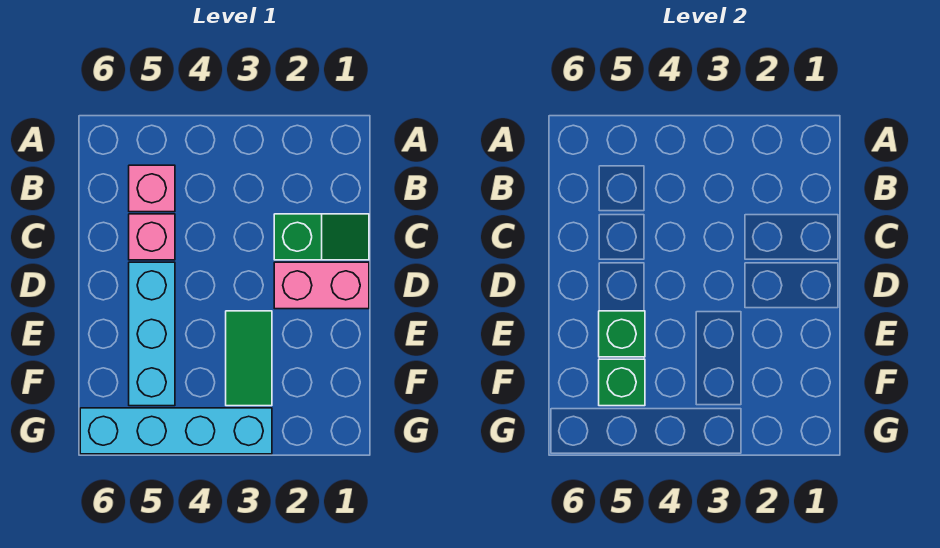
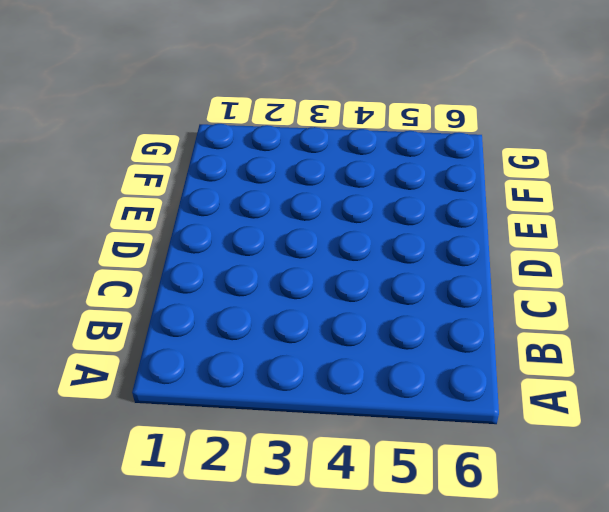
none -> pink brick B5 level 1
none -> green slope C1:C2 level 1 top 2

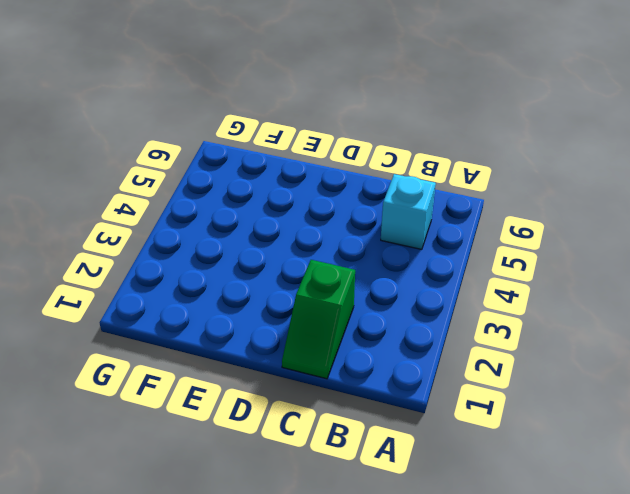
cyan brick B5 level 1 -> pink brick B5 level 1
none -> pink brick C5 level 1
none -> pink brick D1:D2 level 1

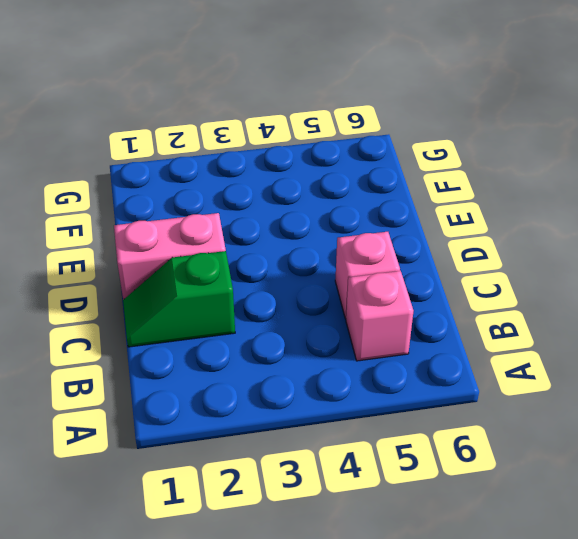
none -> cyan brick D5:F5 level 1
none -> green tile E3:F3 level 1

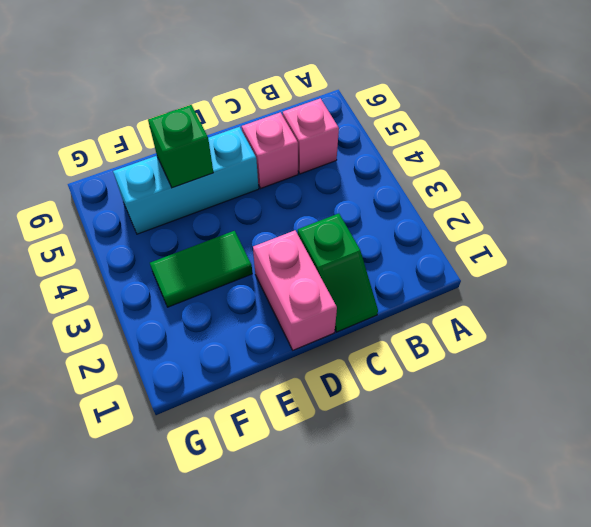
none -> cyan brick G3:G6 level 1
none -> green brick F5 level 2

